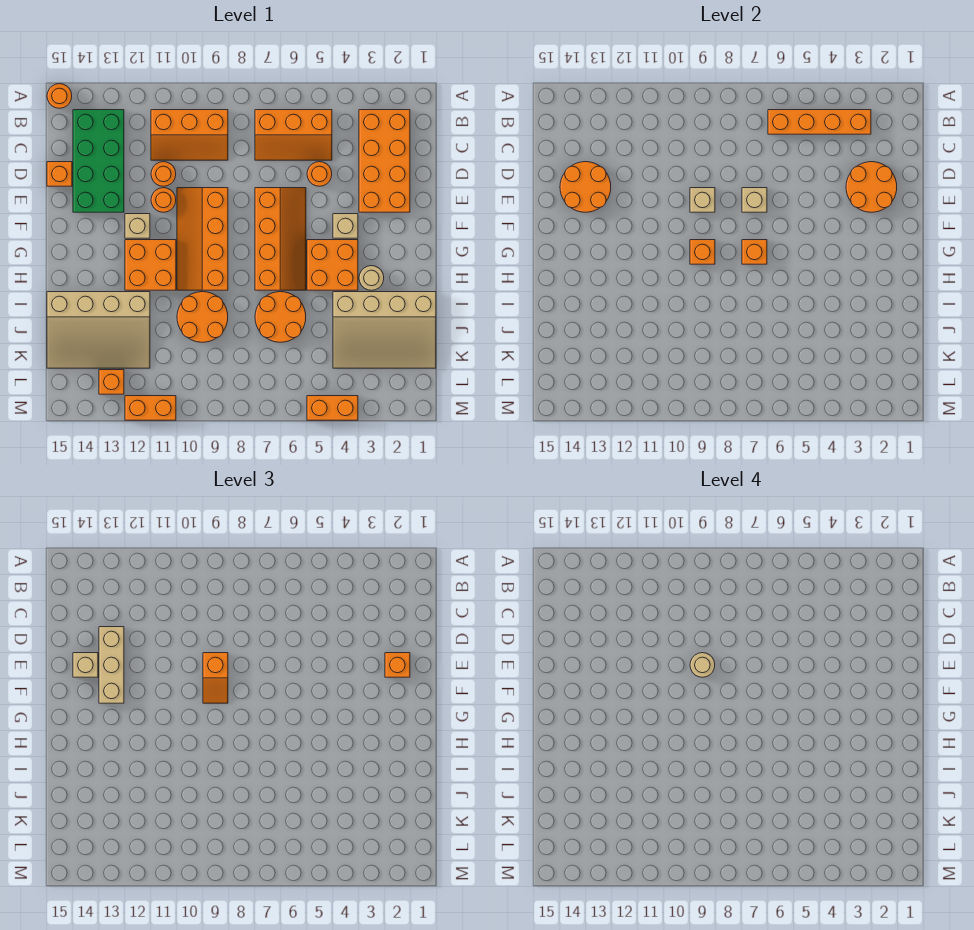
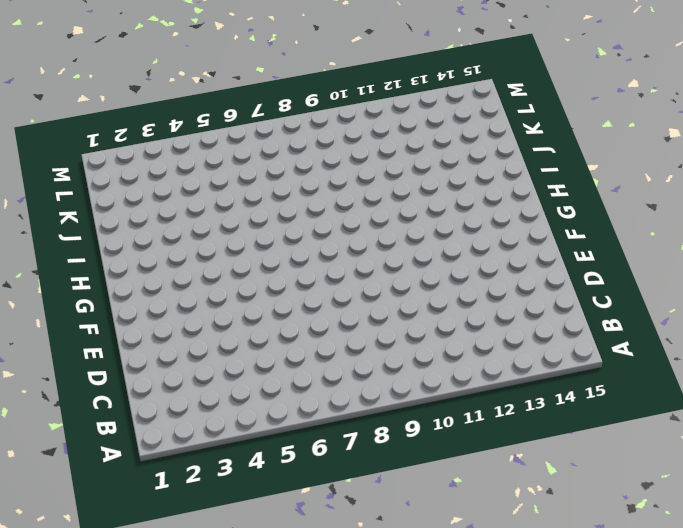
none -> orange round brick A15 level 1
none -> orange brick B2:E3 level 1
none -> orange slope B5:C7 level 1 top B
none -> orange slope B9:C11 level 1 top B

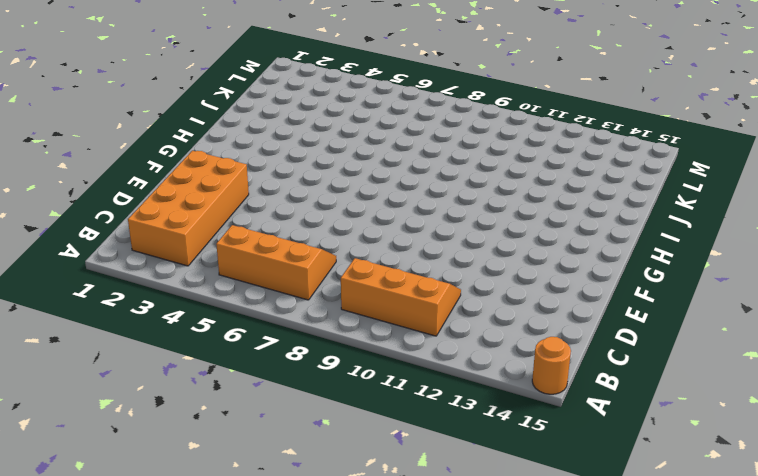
none -> green brick B13:E14 level 1
none -> orange round brick D5 level 1
none -> orange round brick D11 level 1
none -> orange brick D15 level 1

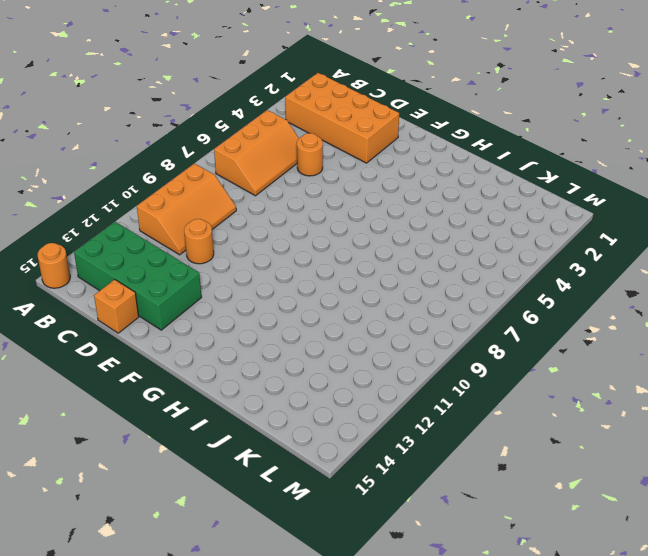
none -> orange slope E6:H7 level 1 top 7
none -> orange slope E9:H10 level 1 top 9
none -> orange round brick E11 level 1
none -> tan brick F4 level 1

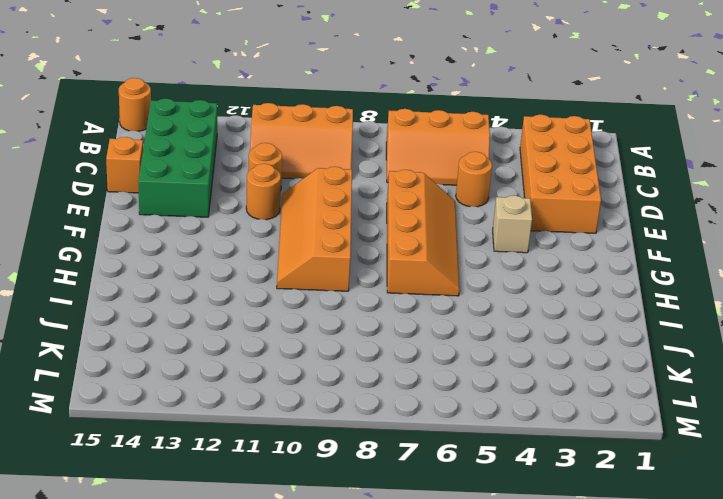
none -> tan brick F12 level 1
none -> orange brick G4:H5 level 1
none -> orange brick G11:H12 level 1
none -> tan round brick H3 level 1

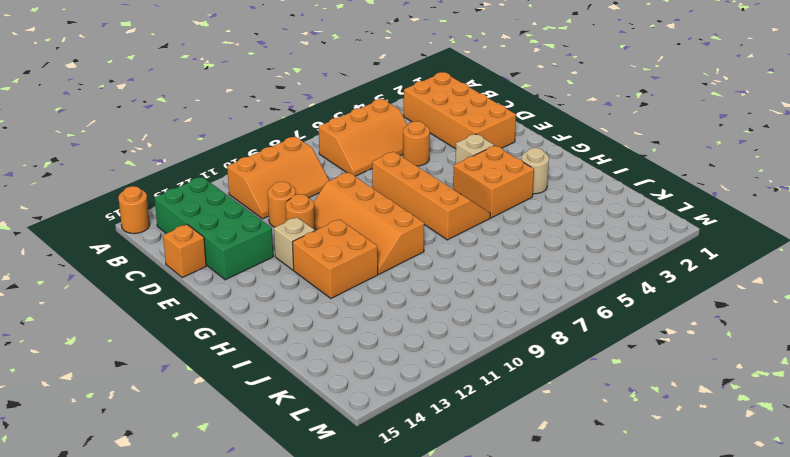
none -> tan slope I1:K4 level 1 top I
none -> orange round brick I6:J7 level 1
none -> orange round brick I9:J10 level 1
none -> tan slope I12:K15 level 1 top I

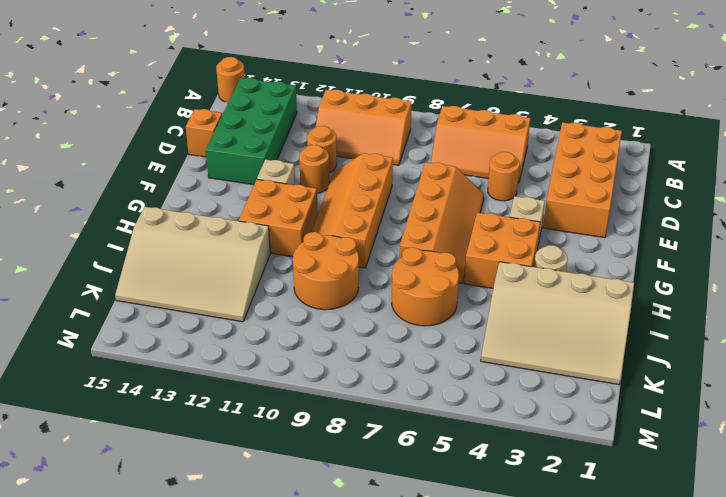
none -> orange brick L13 level 1
none -> orange brick M4:M5 level 1
none -> orange brick M11:M12 level 1
none -> orange brick B3:B6 level 2

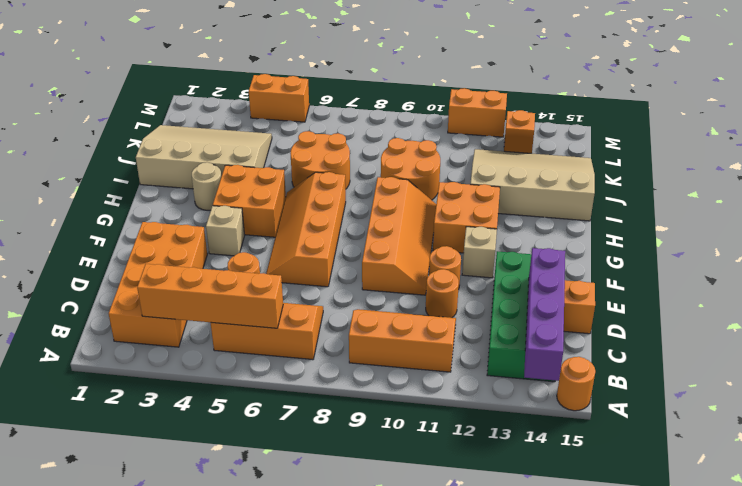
purple brick A14:D14 level 2 -> orange round brick D13:E14 level 2
none -> orange round brick D2:E3 level 2
none -> tan brick E7 level 2
none -> tan brick E9 level 2
none -> orange brick G7 level 2

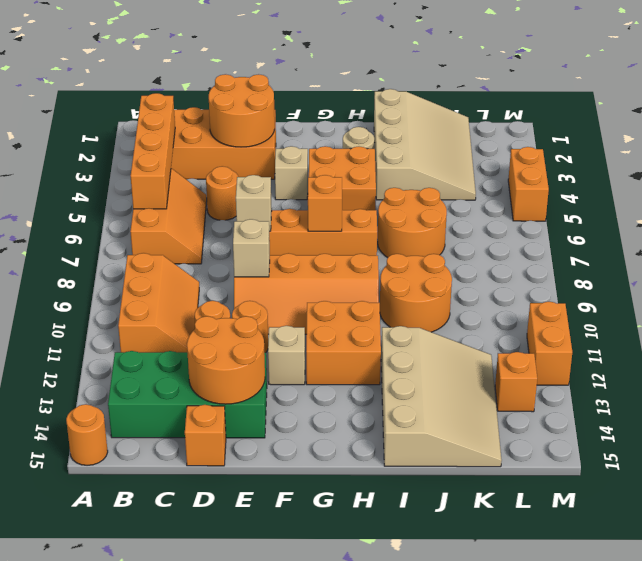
none -> orange brick G9 level 2
none -> tan brick D13:F13 level 3
none -> orange brick E2 level 3
none -> orange slope E9:F9 level 3 top E

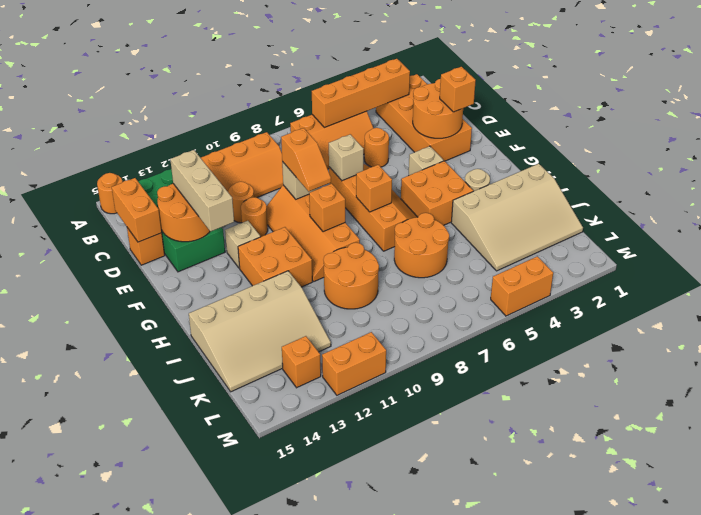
orange brick C15:D15 level 2 -> none
none -> tan brick E14 level 3
none -> tan round brick E9 level 4

